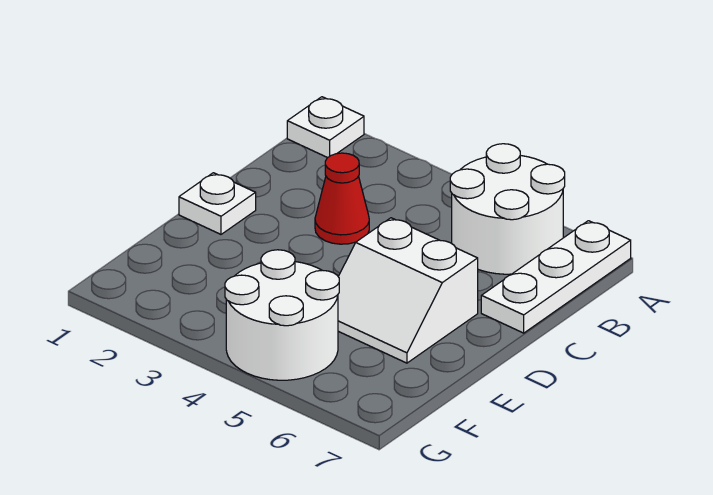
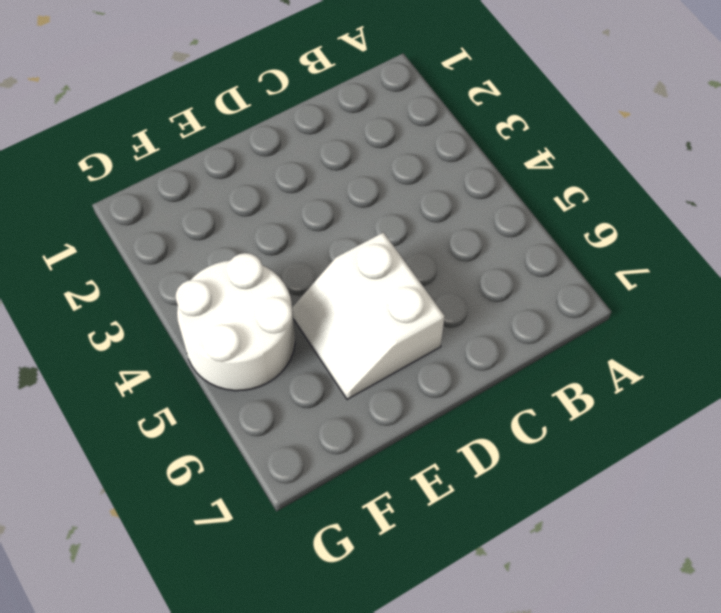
none -> white plate A1 level 1
none -> white round brick A5:B6 level 1

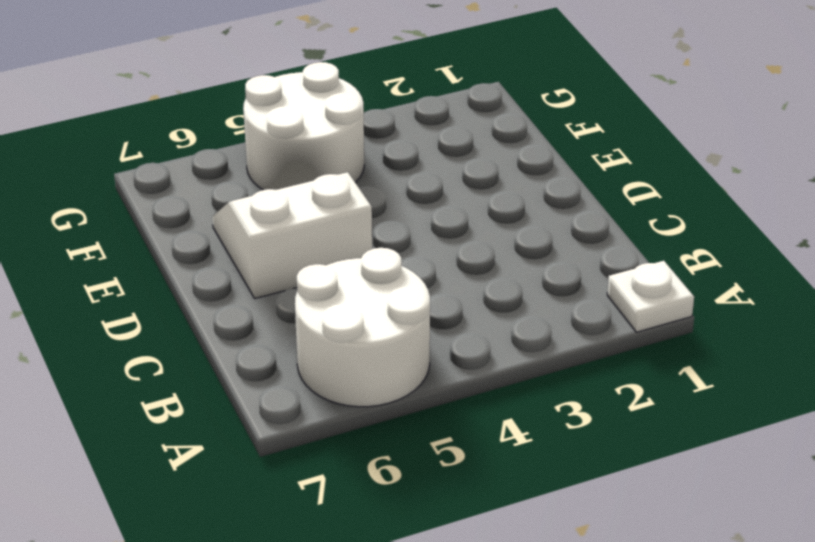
none -> white plate A7:C7 level 1
none -> red cone C3 level 1

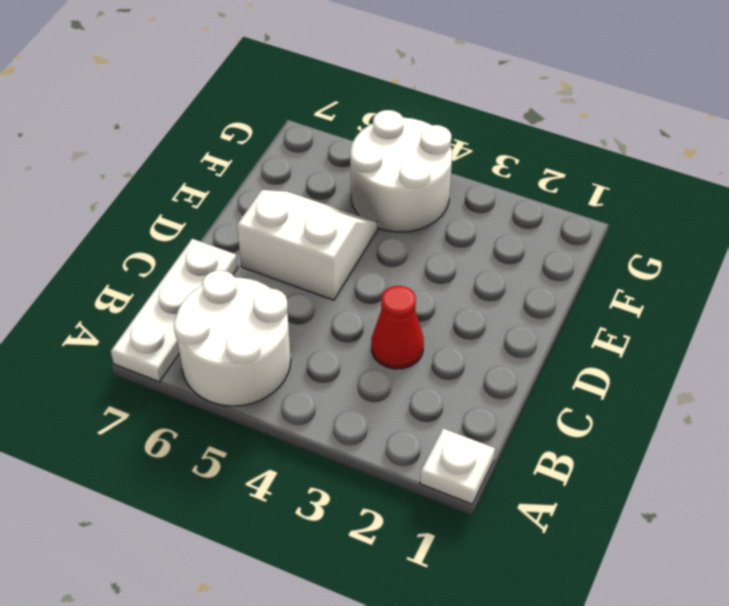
none -> white plate D1 level 1

